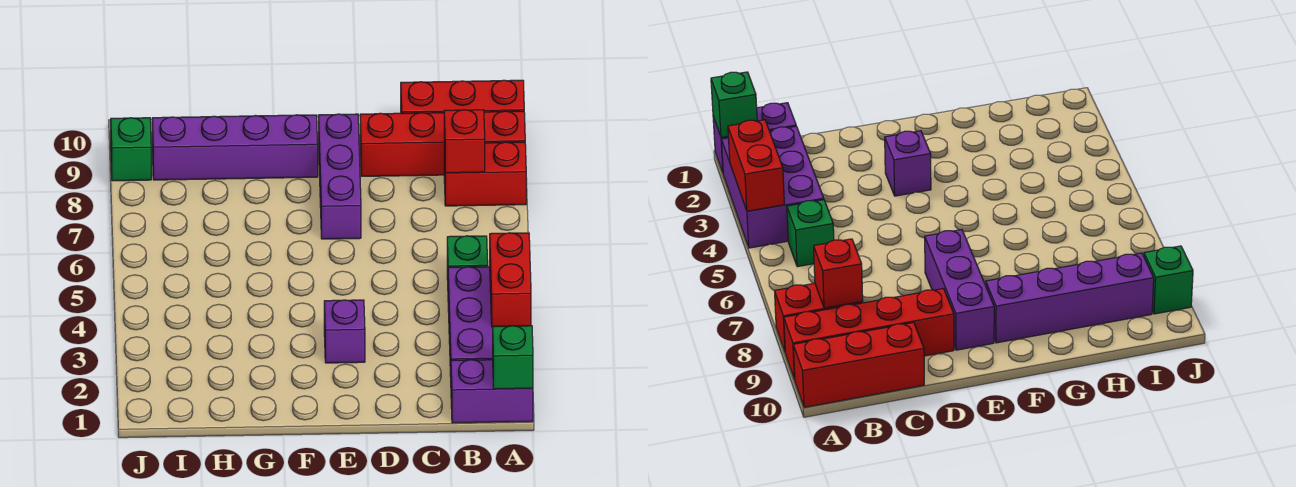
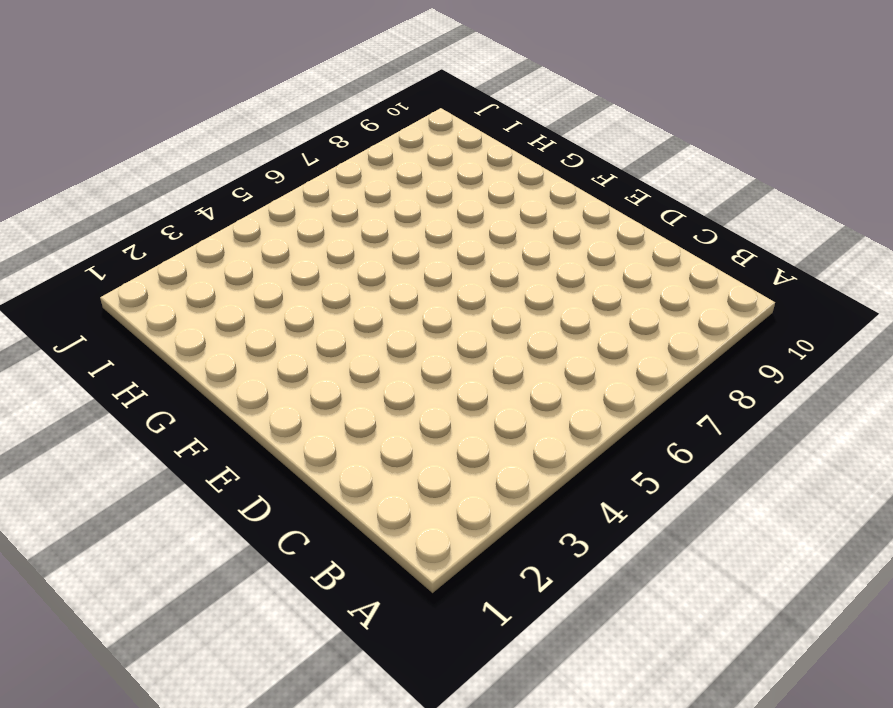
none -> purple brick A1:B1 level 1
none -> purple brick A2:B4 level 1
none -> red brick A8:B8 level 1

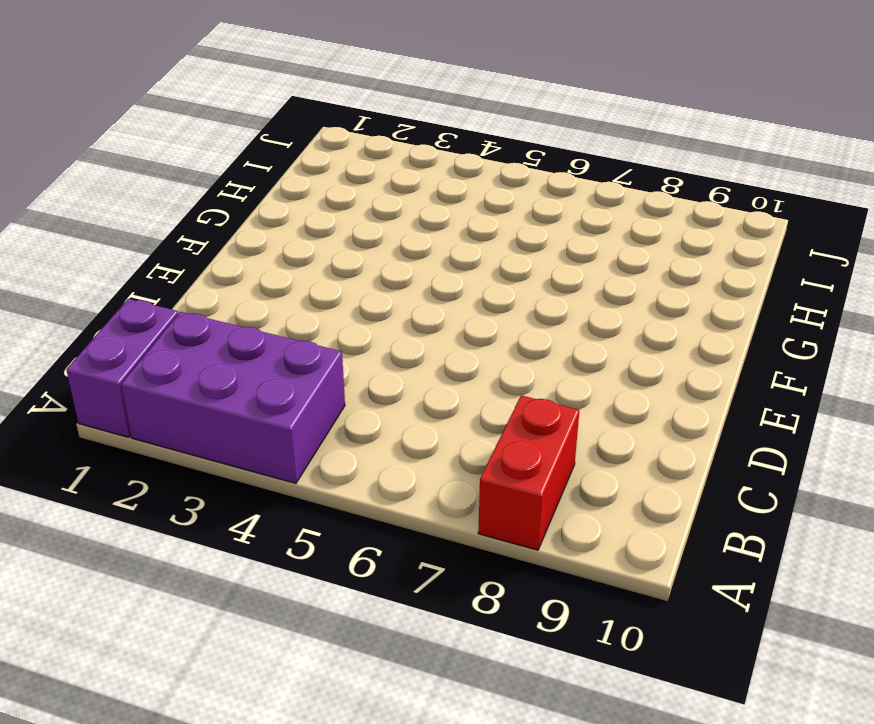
none -> red brick A9:D9 level 1
none -> red brick A10:C10 level 1
none -> green brick B5 level 1

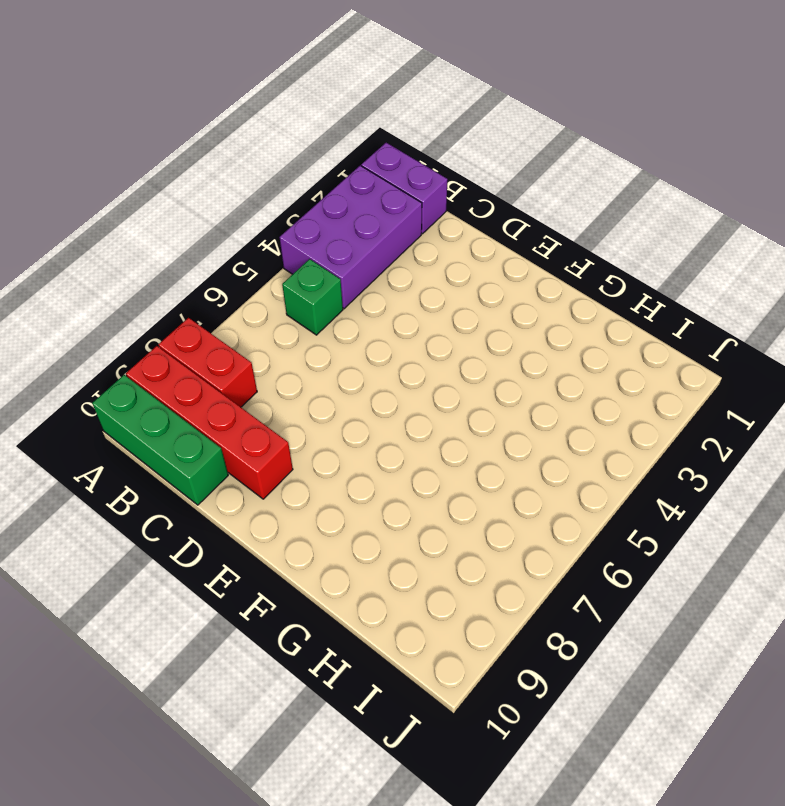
green brick A10:C10 level 1 -> red brick A10:C10 level 1
none -> purple brick E3 level 1
none -> purple brick E7:E9 level 1
none -> purple brick F9:I9 level 1

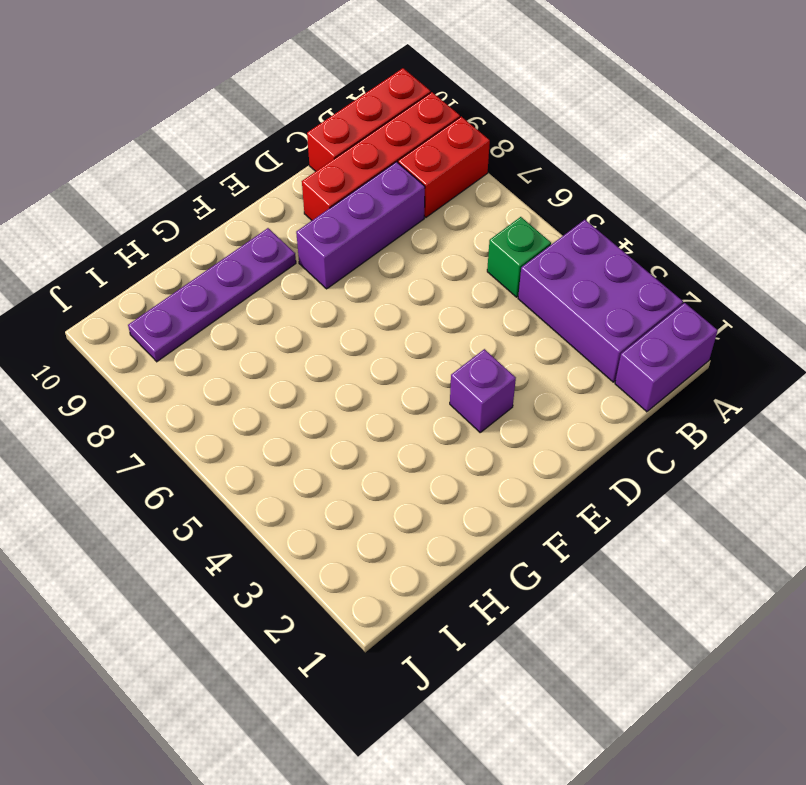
purple brick C8:E8 level 1 -> purple brick E7:E9 level 1
purple plate F9:I9 level 1 -> purple brick F9:I9 level 1
none -> green brick J9 level 1
none -> green brick A1 level 2
none -> red brick A3:A4 level 2

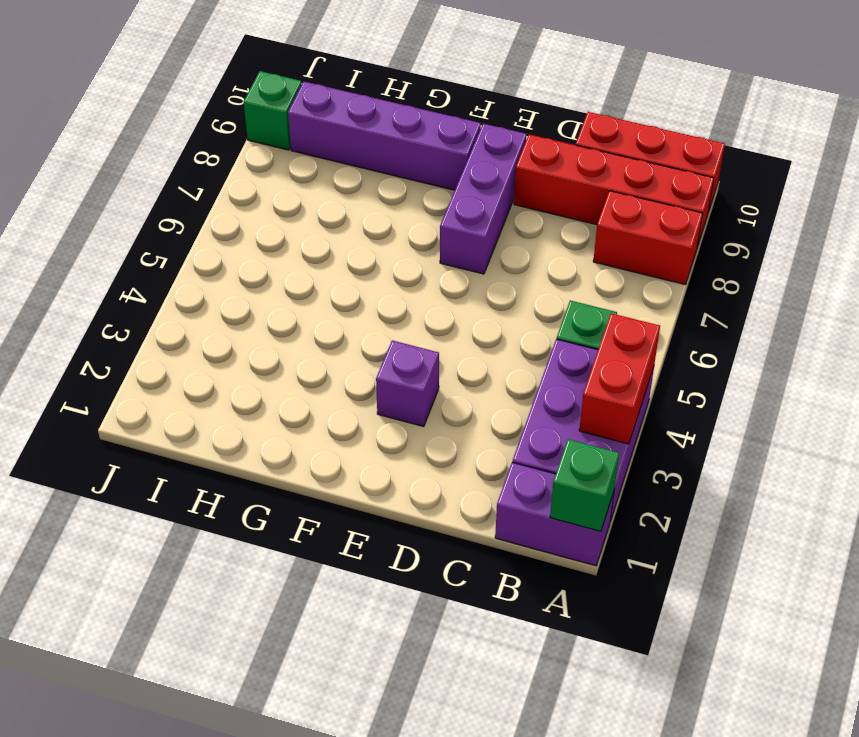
none -> red brick B8 level 2

